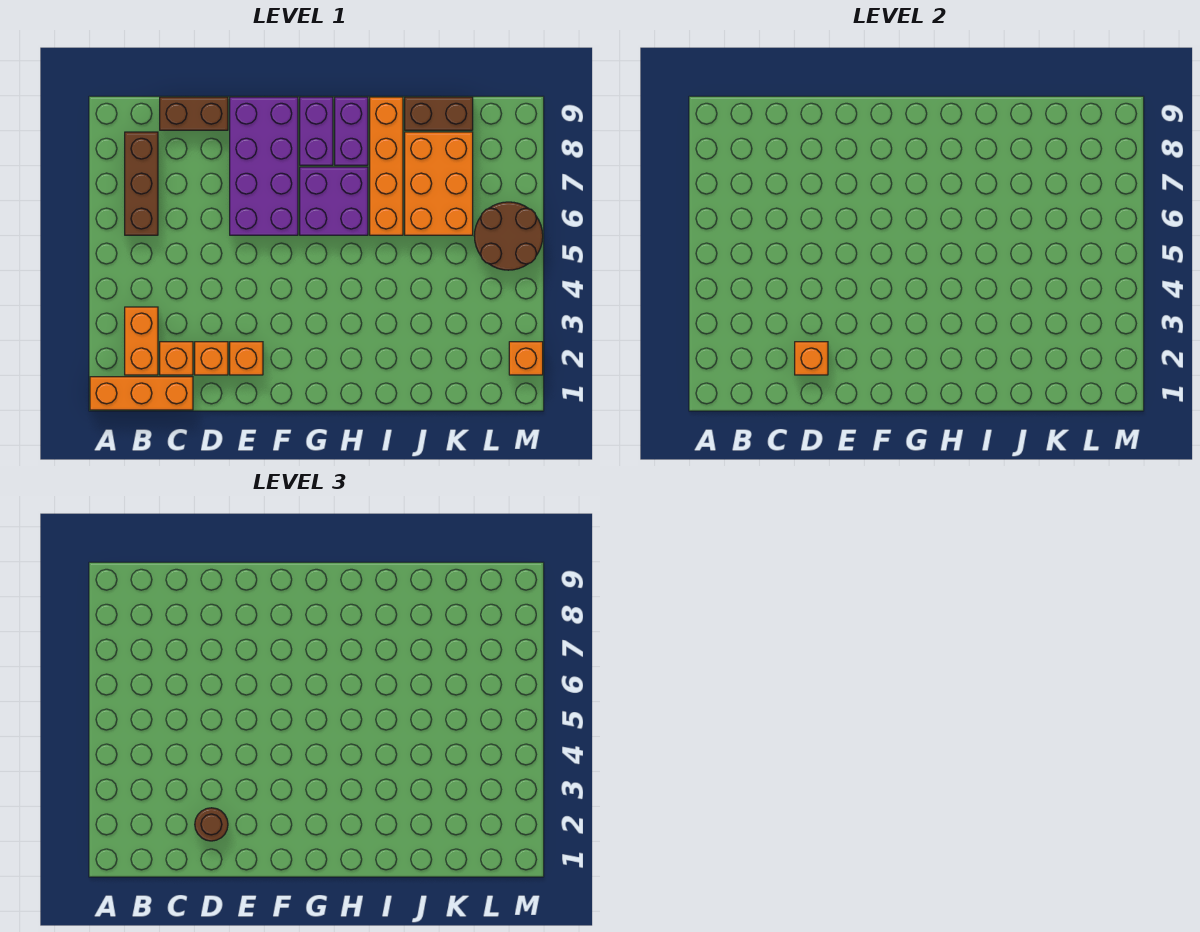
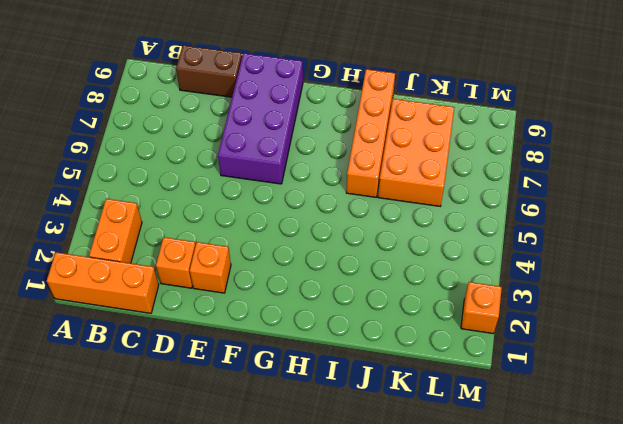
none -> brown brick B6:B8 level 1
none -> orange brick C2 level 1
none -> purple brick G6:H7 level 1

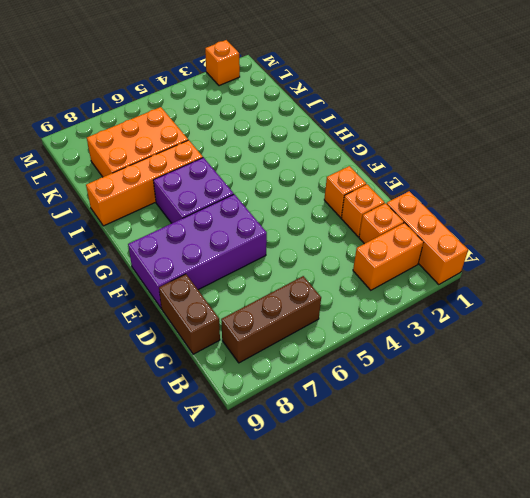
none -> purple brick G8:G9 level 1
none -> purple brick H8:H9 level 1
none -> brown brick J9:K9 level 1

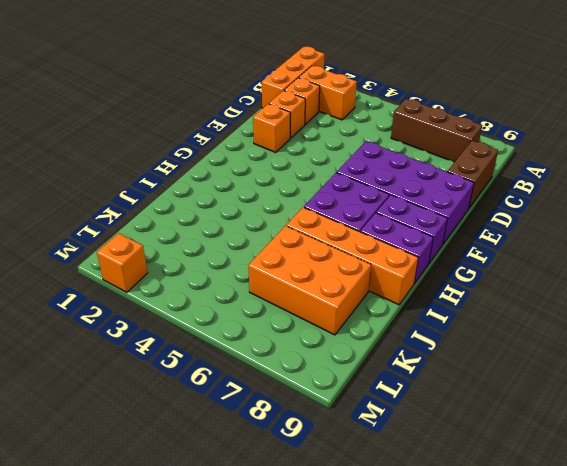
none -> brown brick J9:K9 level 1
none -> brown round brick L5:M6 level 1
none -> orange brick D2 level 2

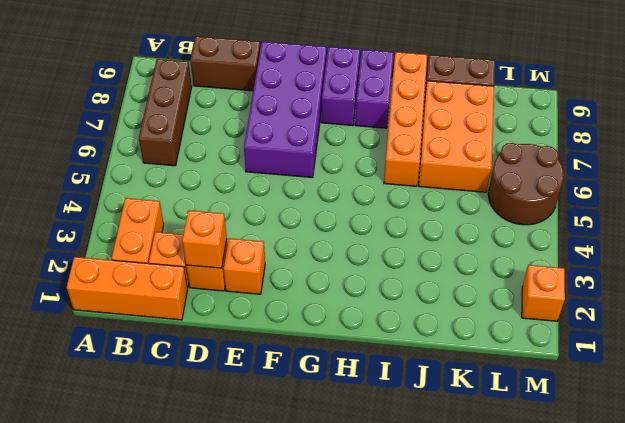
none -> purple brick G6:H7 level 1
none -> brown round brick D2 level 3

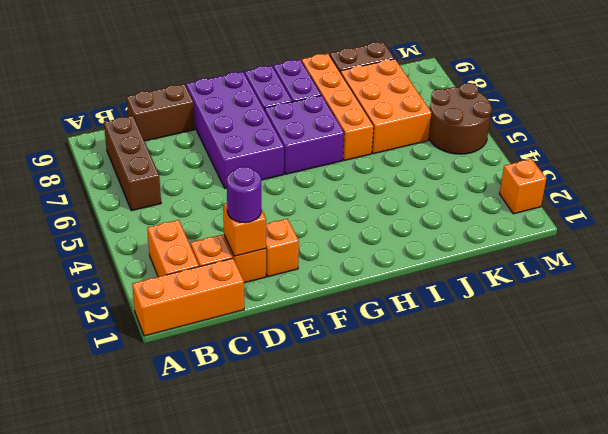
purple round brick D2 level 3 -> brown round brick D2 level 3

